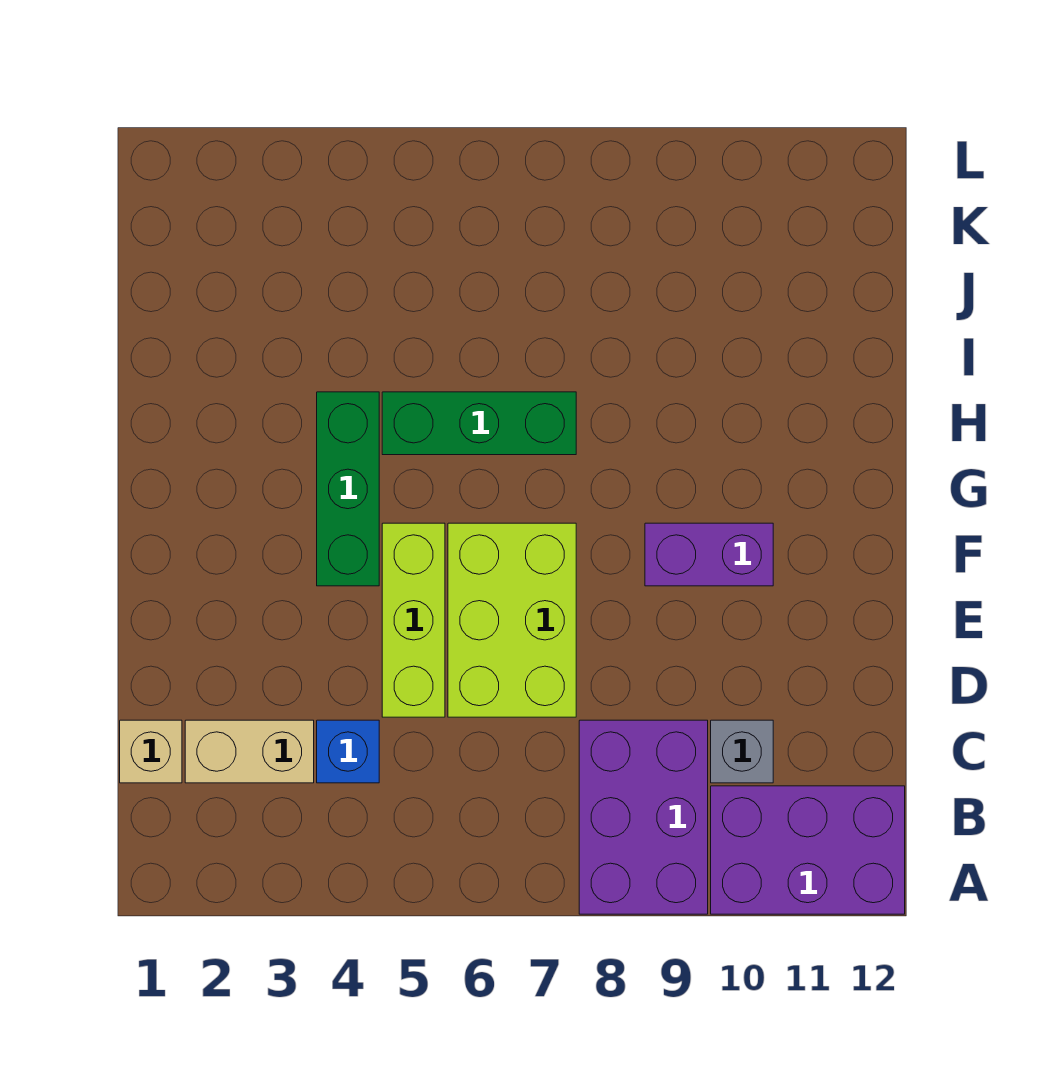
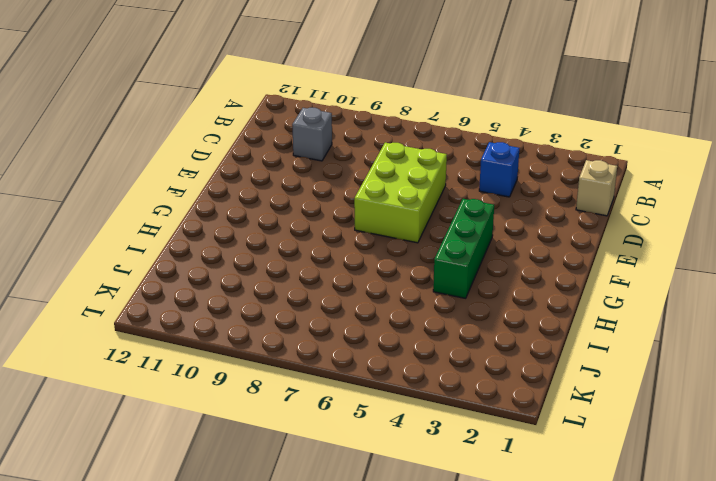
none -> purple brick A8:C9 level 1
none -> purple brick A10:B12 level 1

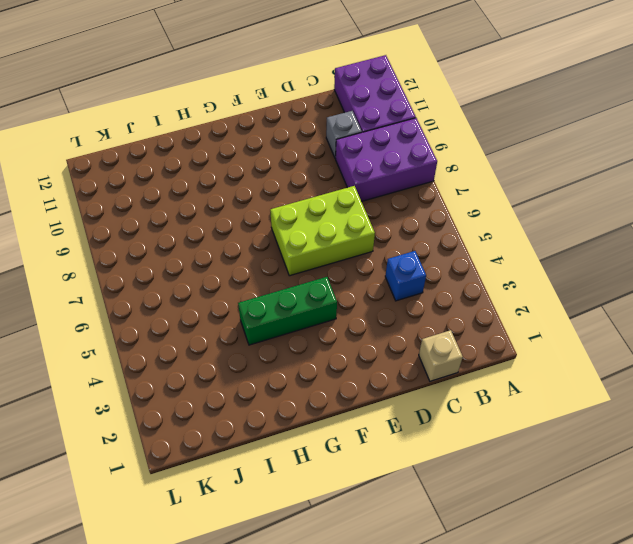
none -> tan brick C2:C3 level 1
none -> lime brick D5:F5 level 1

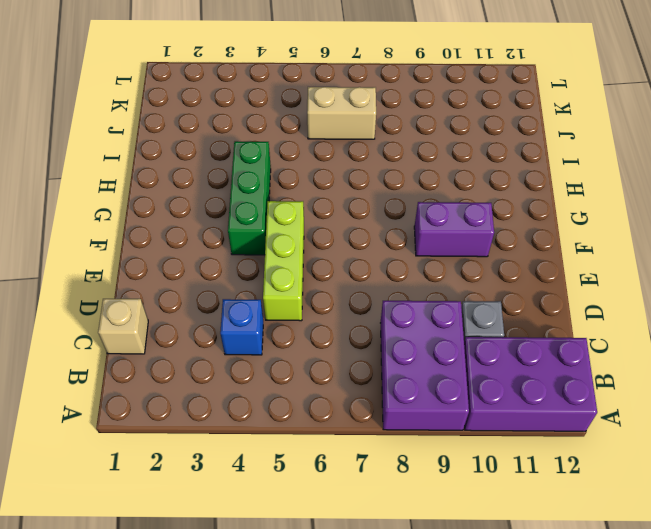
tan brick J6:J7 level 1 -> tan brick C2:C3 level 1
none -> lime brick D6:F7 level 1
none -> green brick H5:H7 level 1

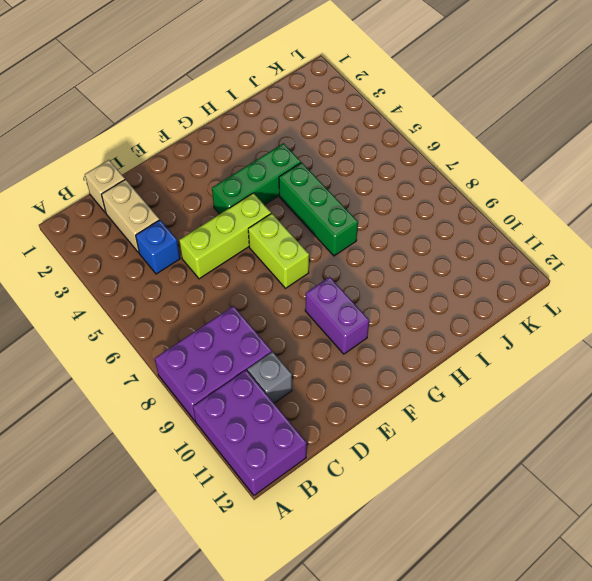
lime brick F6:F7 level 1 -> lime brick D6:F7 level 1

